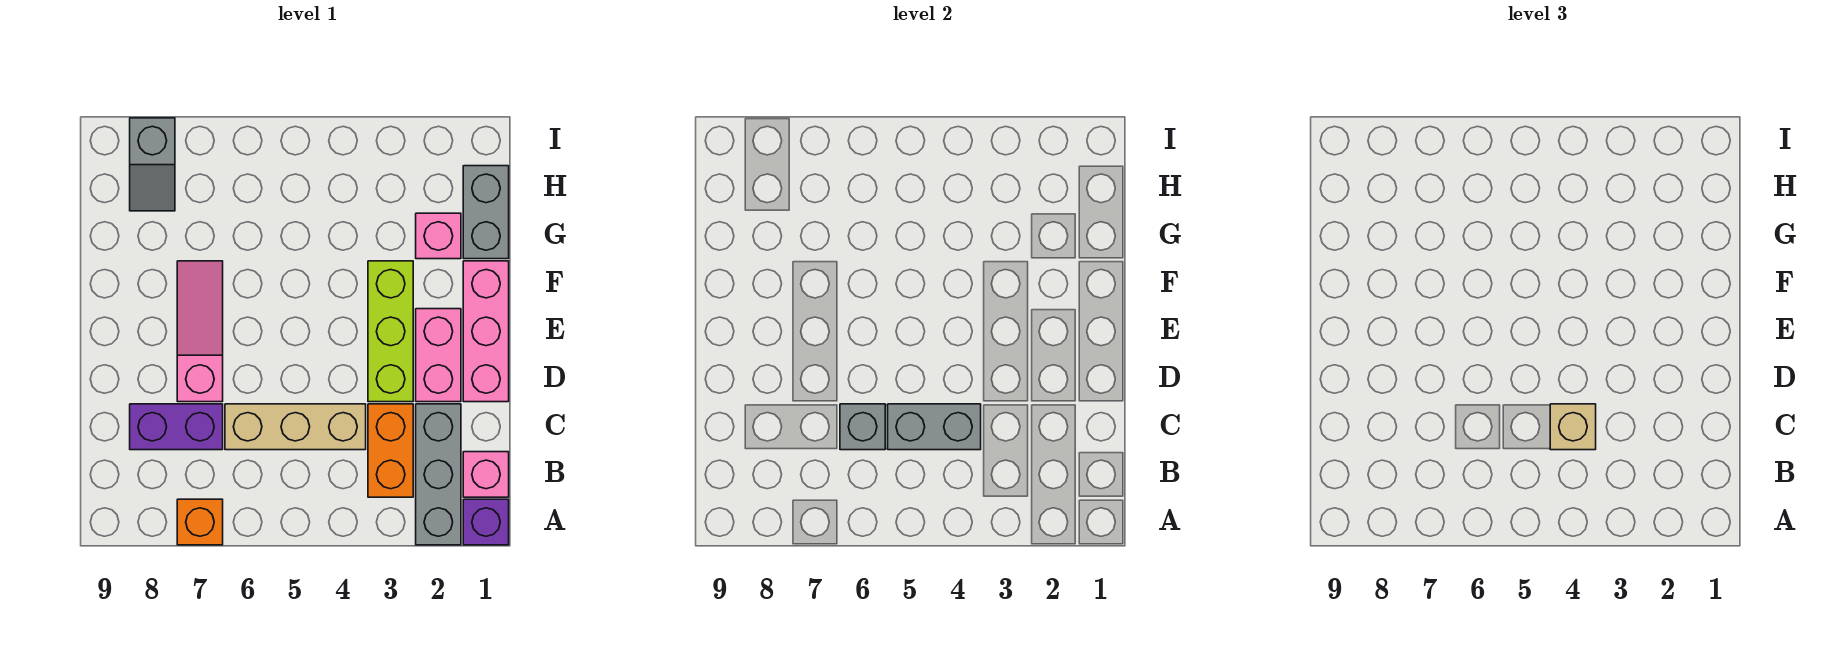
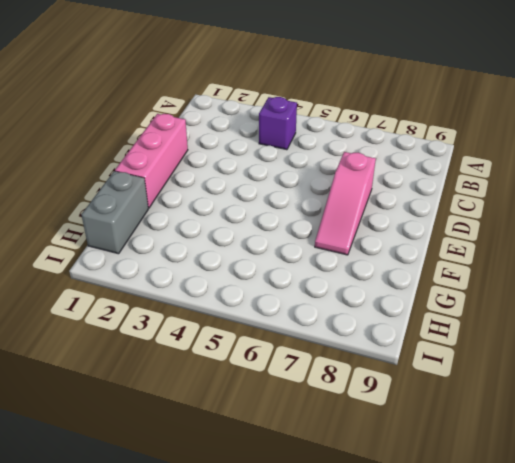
purple brick B4 level 1 -> purple brick A1 level 1
none -> grey brick A2:C2 level 1
none -> orange brick A7 level 1
none -> pink brick B1 level 1

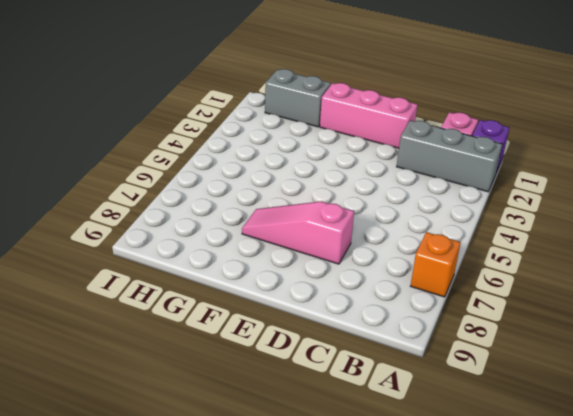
none -> orange brick B3:C3 level 1
none -> tan brick C4:C6 level 1
none -> purple brick C7:C8 level 1

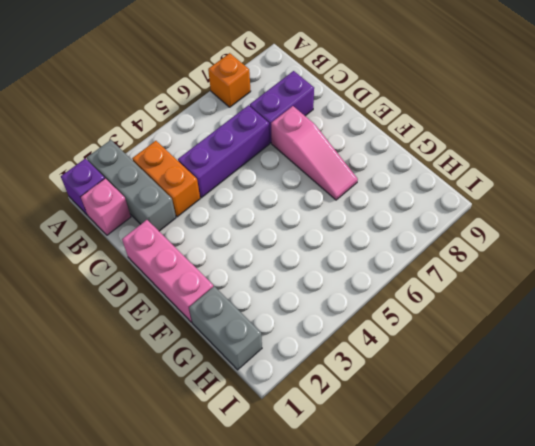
purple brick C4:C6 level 1 -> tan brick C4:C6 level 1
none -> pink brick D2:E2 level 1
none -> lime brick D3:F3 level 1
none -> pink brick G2 level 1

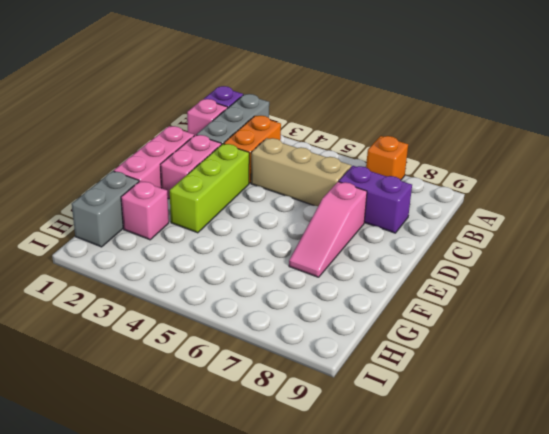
none -> grey slope H8:I8 level 1 top I
none -> grey brick C4:C5 level 2
none -> grey brick C6 level 2

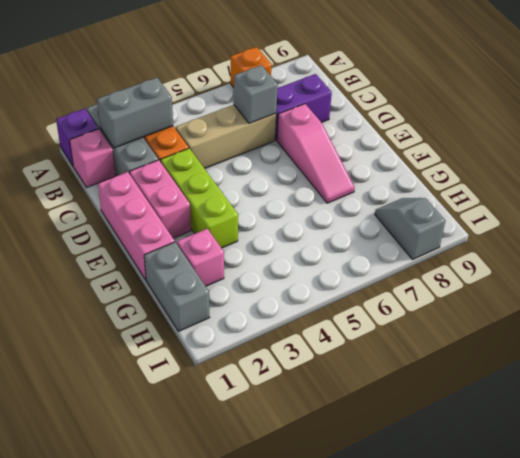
grey brick B2:B3 level 2 -> grey brick C4:C5 level 2
none -> tan brick C4 level 3

